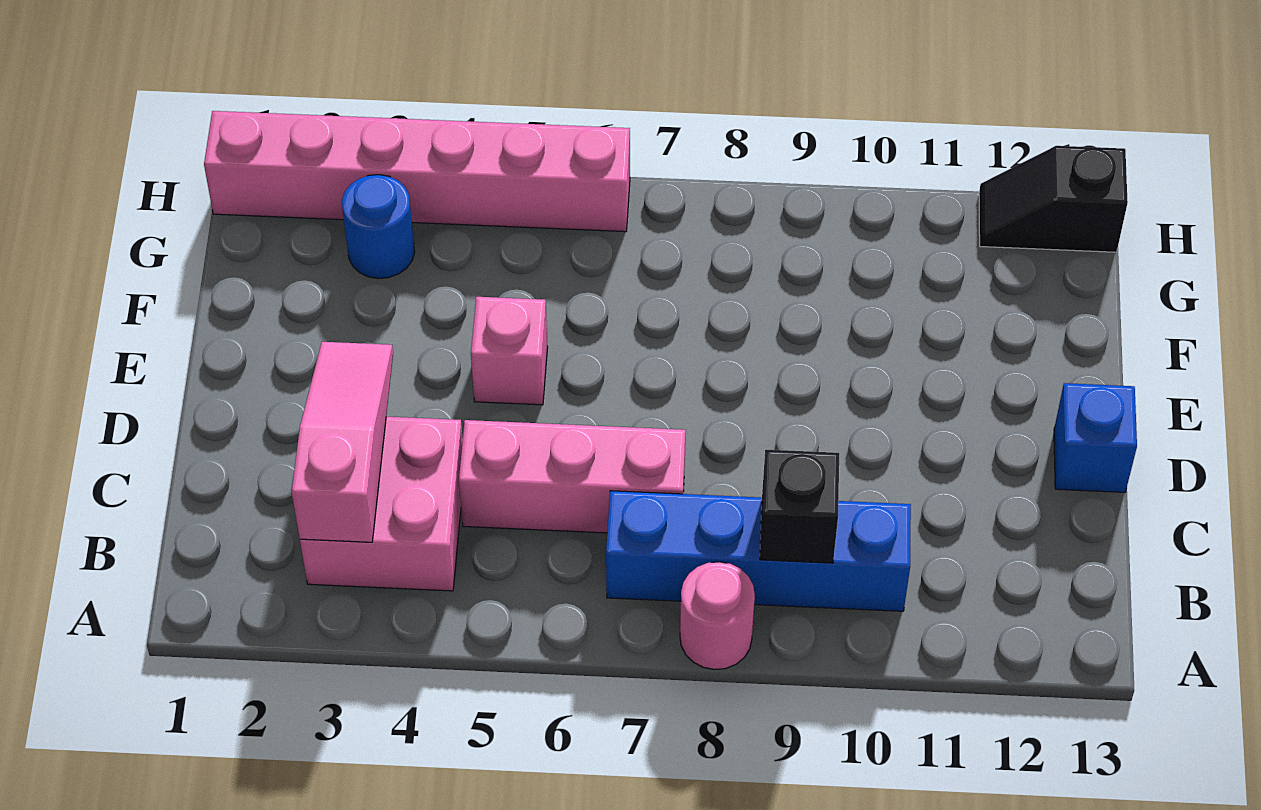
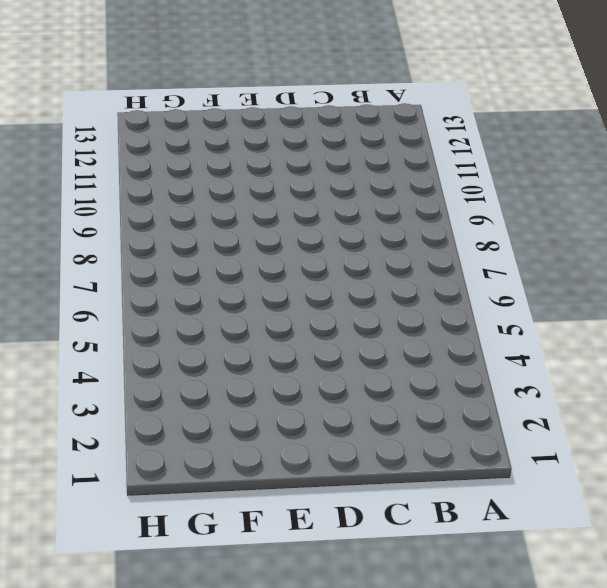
none -> pink round brick A8 level 1
none -> pink brick B3:C4 level 1

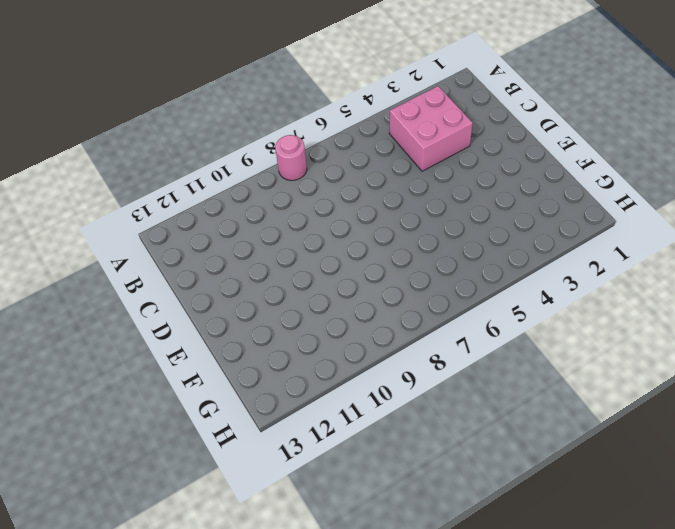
none -> blue brick B7:B10 level 1
none -> pink brick C5:C7 level 1

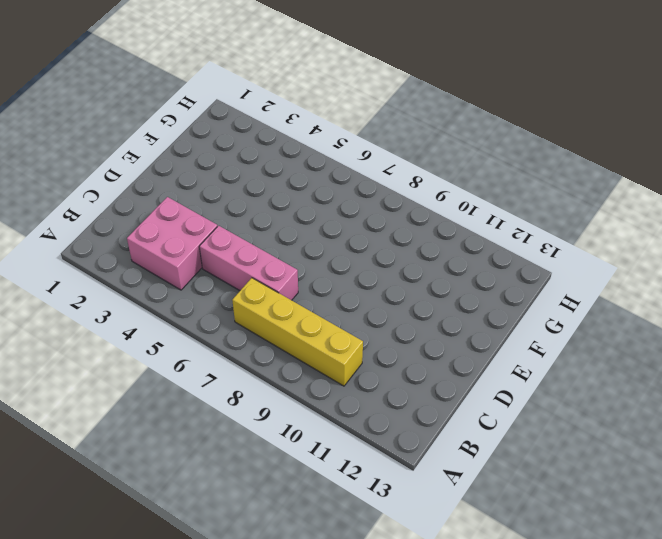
yellow brick B7:B10 level 1 -> blue brick B7:B10 level 1
none -> pink round brick A8 level 1
none -> blue brick D13 level 1

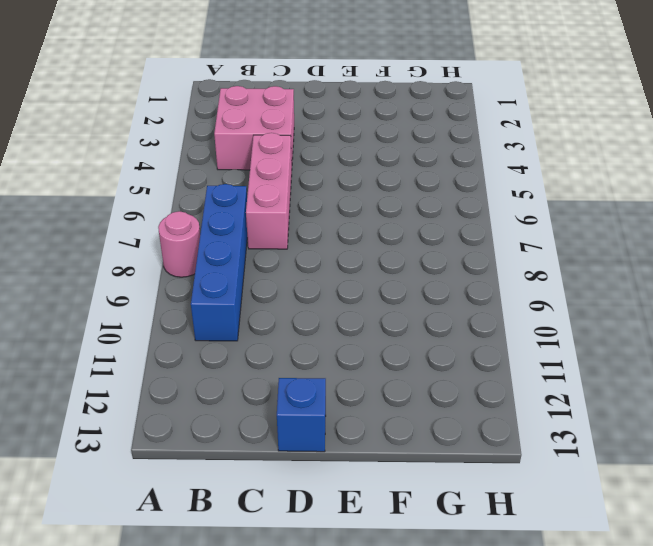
none -> pink brick E5 level 1
none -> blue round brick G3 level 1

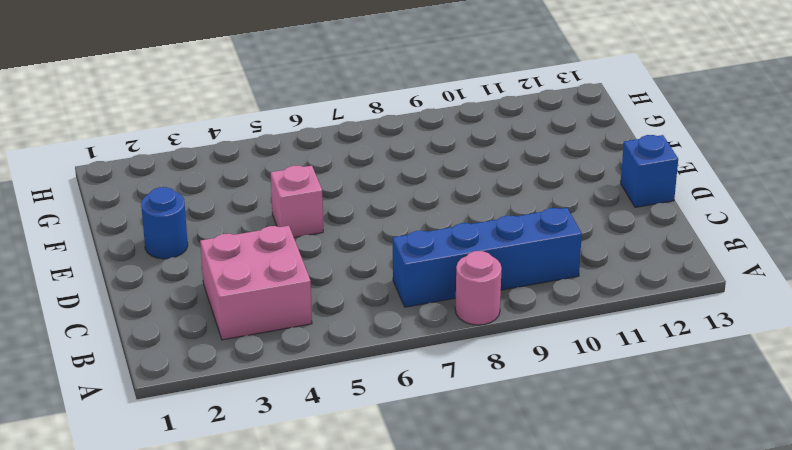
blue round brick E2 level 1 -> blue round brick G3 level 1
none -> pink brick C5:C7 level 1
none -> pink brick H1:H6 level 1

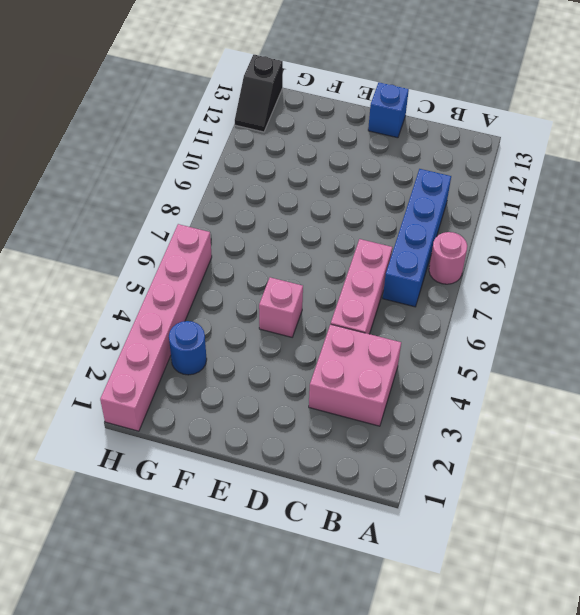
none -> pink slope B3:D3 level 2 top B
none -> black brick B9 level 2

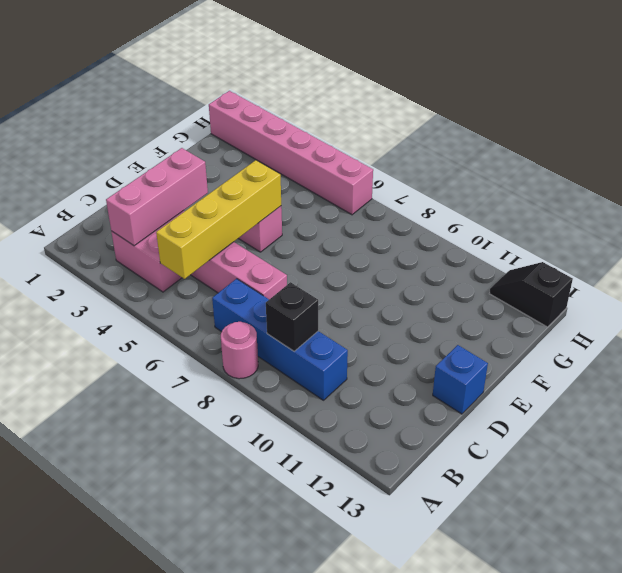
pink brick B3:D3 level 2 -> pink slope B3:D3 level 2 top B
yellow brick B5:E5 level 2 -> none
none -> blue round brick G3 level 1

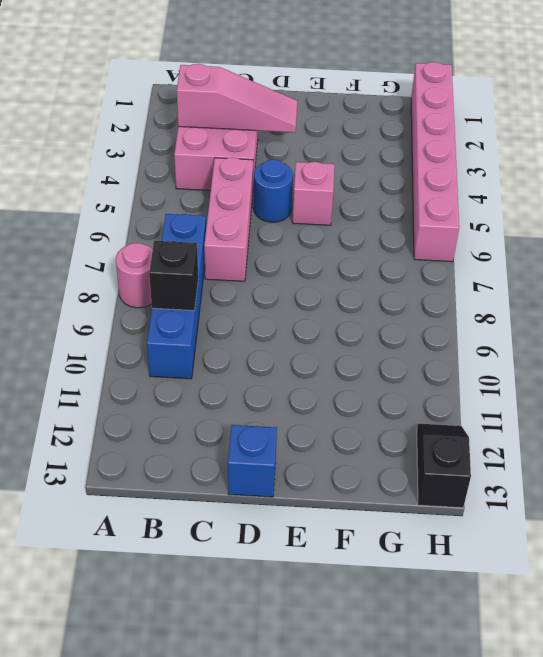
blue round brick D5 level 1 -> blue round brick G3 level 1

